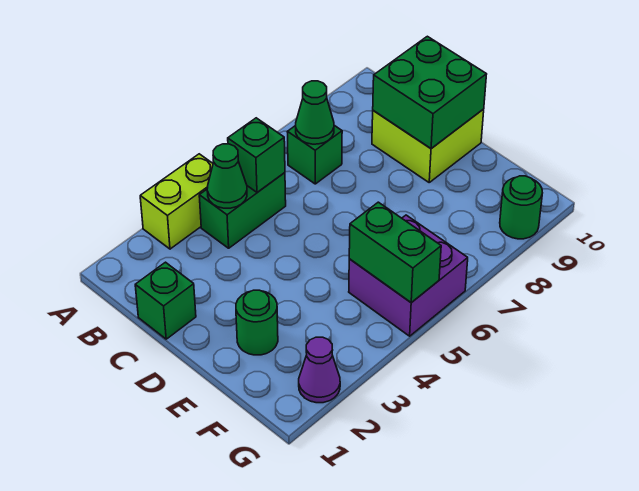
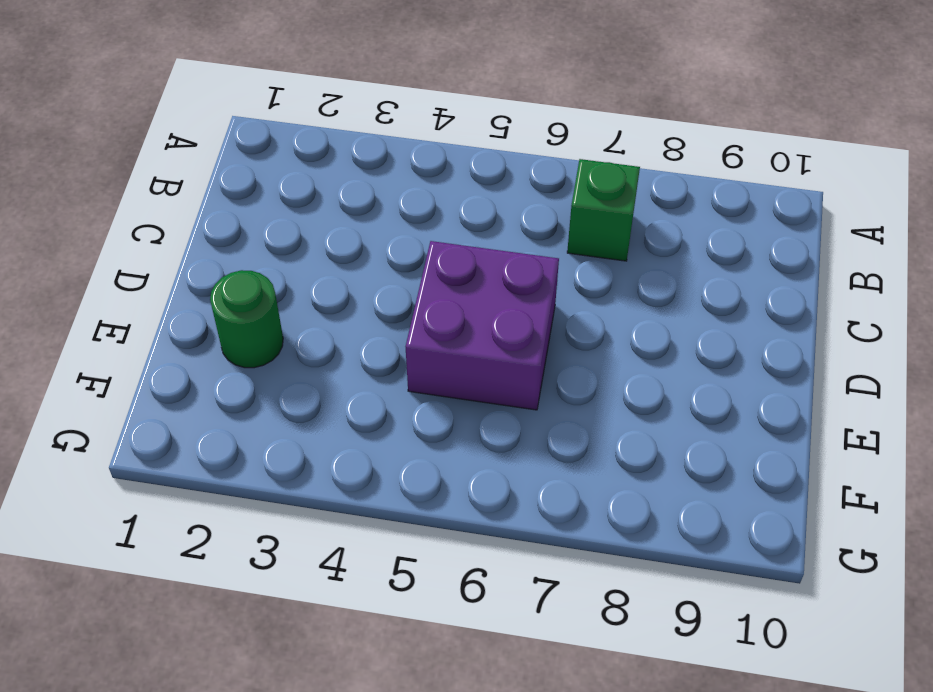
purple brick D5:E6 level 1 -> purple brick F5:G6 level 1
none -> lime brick A3:A4 level 1
none -> green brick B4:B5 level 1
none -> green brick C1 level 1

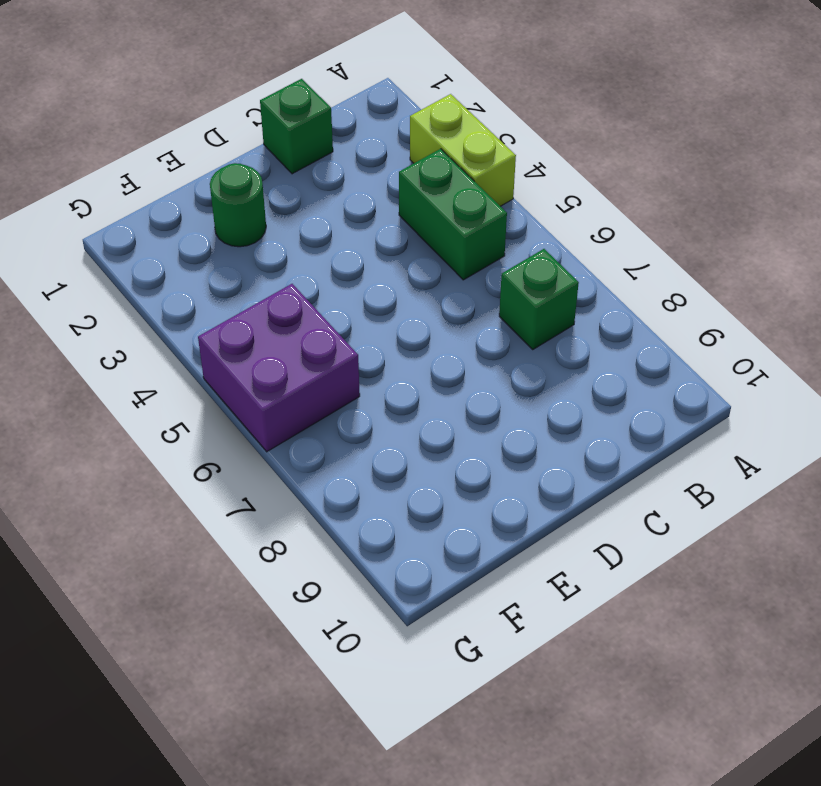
none -> lime brick C9:D10 level 1
none -> purple cone G2 level 1
none -> green round brick G9 level 1

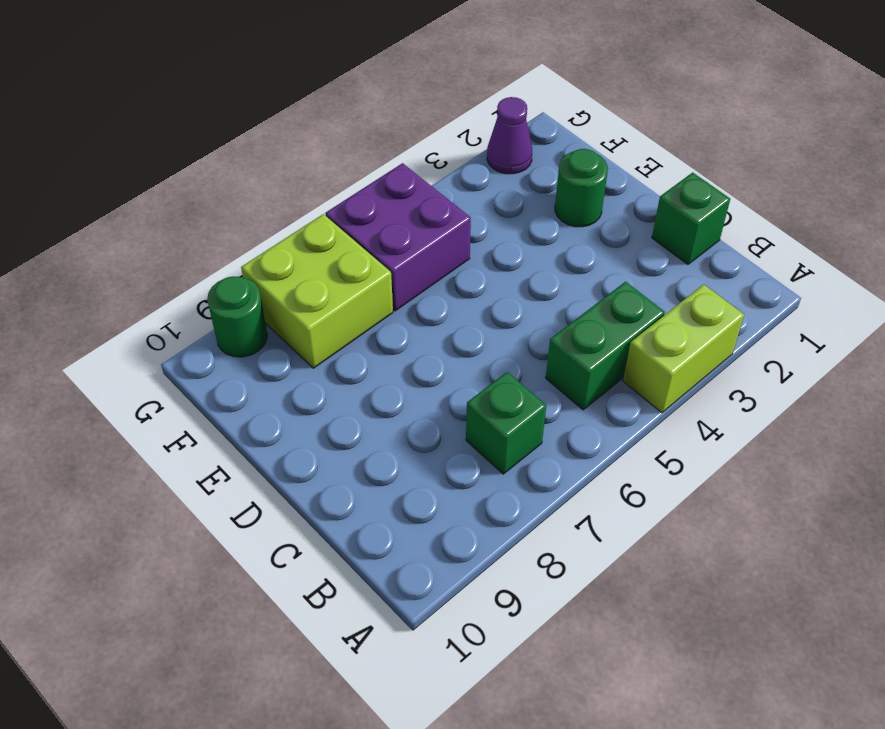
lime brick F7:G8 level 1 -> lime brick C9:D10 level 1
none -> green cone B4 level 2
none -> green brick B5 level 2
none -> green cone B7 level 2

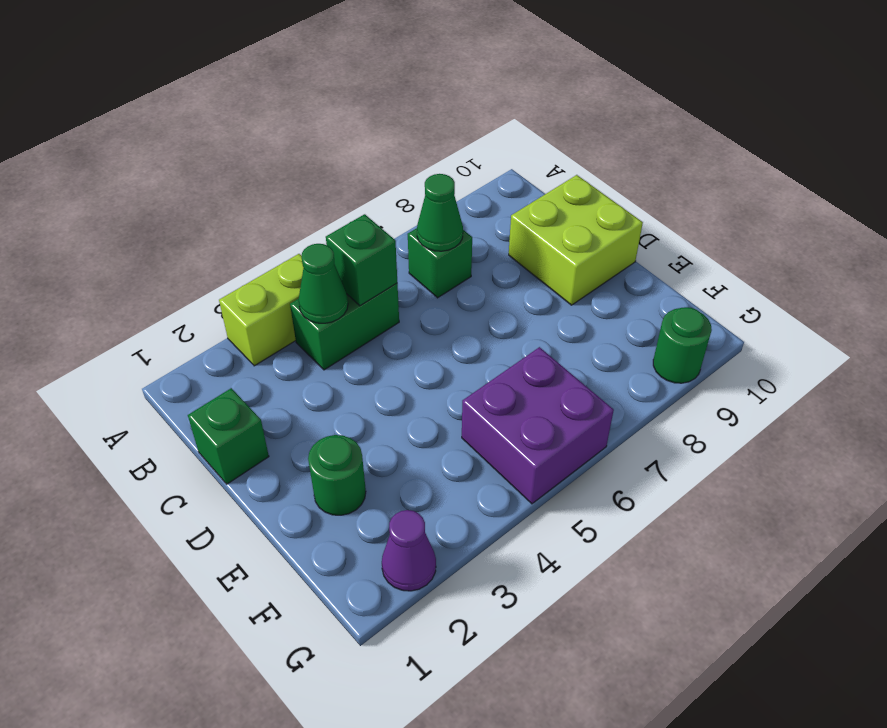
none -> green brick C9:D10 level 2
none -> green brick F5:G5 level 2

